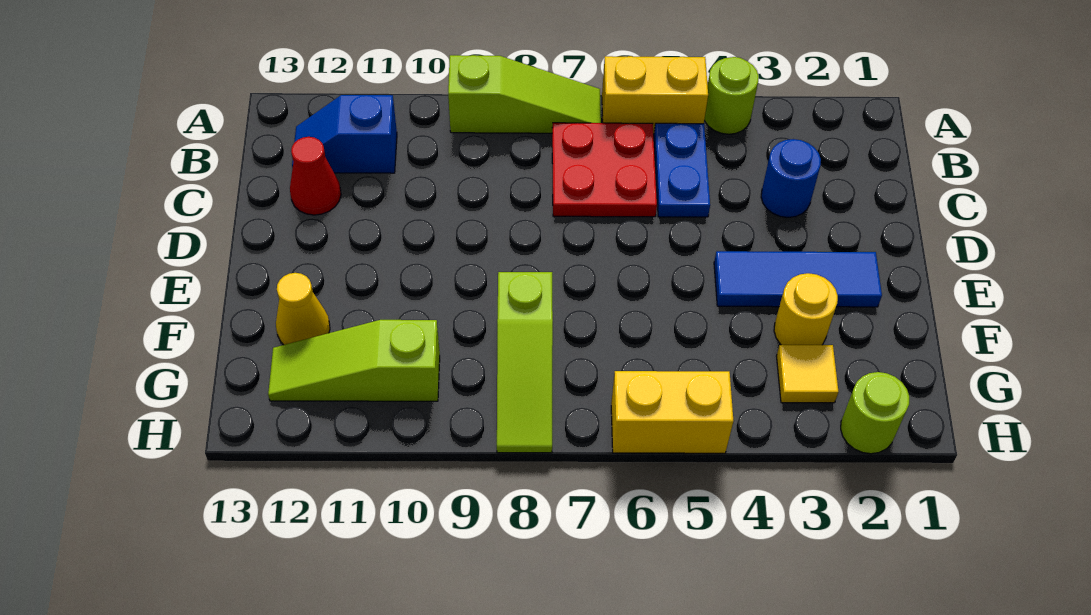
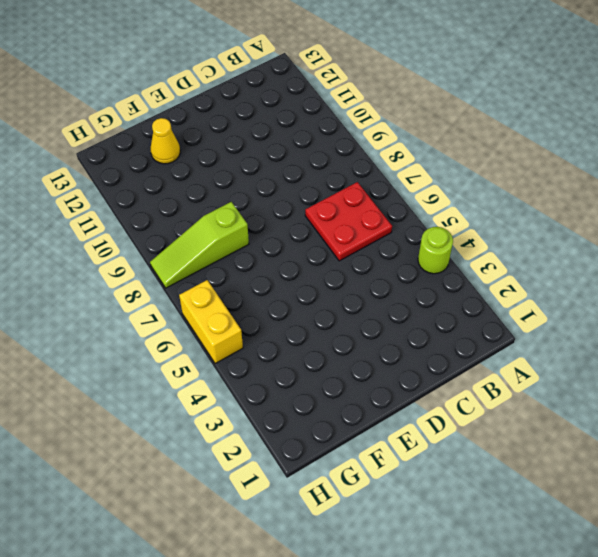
none -> yellow brick A5:A6 level 1
none -> lime slope A7:A9 level 1 top 9
none -> blue plate B5:C5 level 1

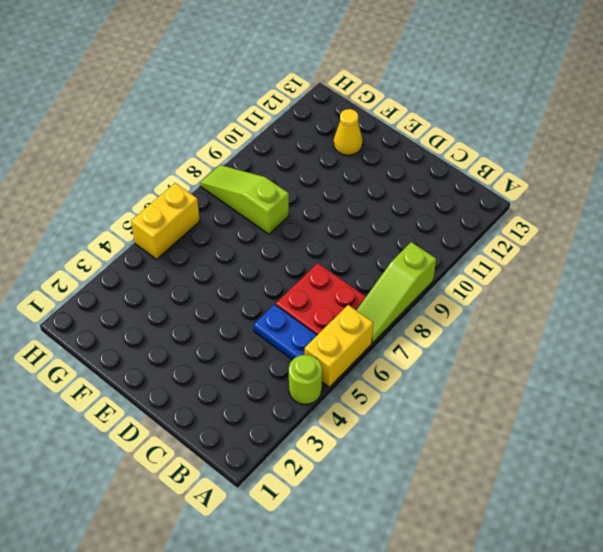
none -> blue slope B11:B12 level 1 top 11
none -> blue round brick C3 level 1
none -> red cone C12 level 1

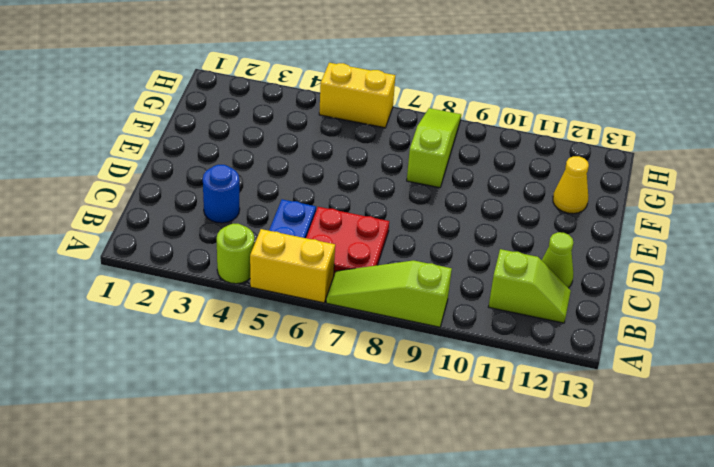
lime slope B11:B12 level 1 top 11 -> blue slope B11:B12 level 1 top 11
lime cone C12 level 1 -> red cone C12 level 1
none -> blue tile E2:E4 level 1
none -> yellow round brick F3 level 1
none -> yellow tile G3 level 1

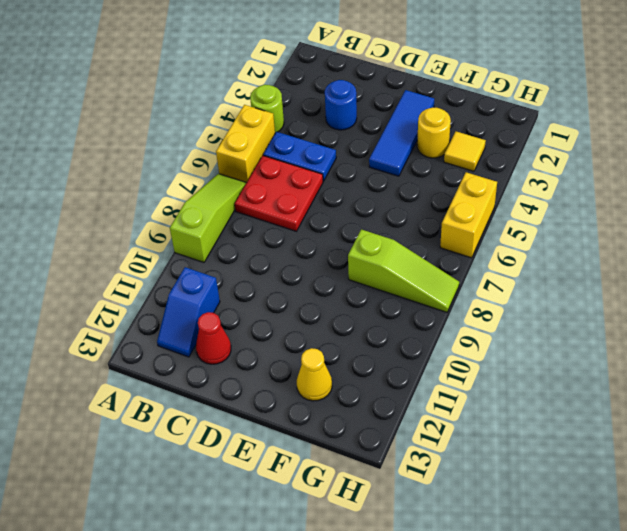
none -> lime slope G10:G12 level 1 top 10
none -> lime round brick H2 level 1

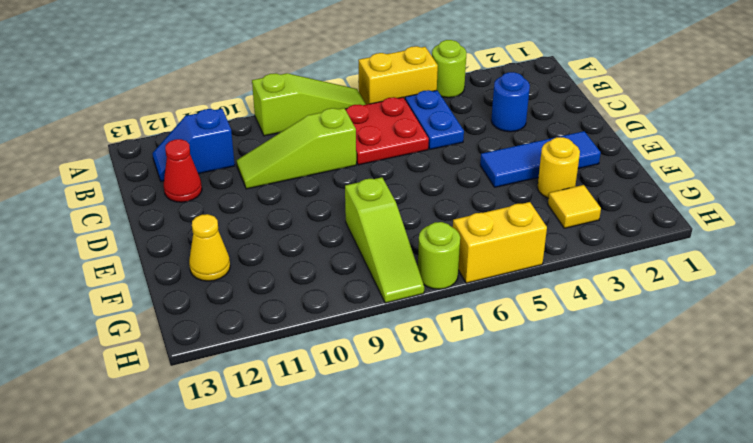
lime slope C8:C10 level 1 top 8 -> lime slope G10:G12 level 1 top 10
lime round brick H7 level 1 -> lime round brick H2 level 1

